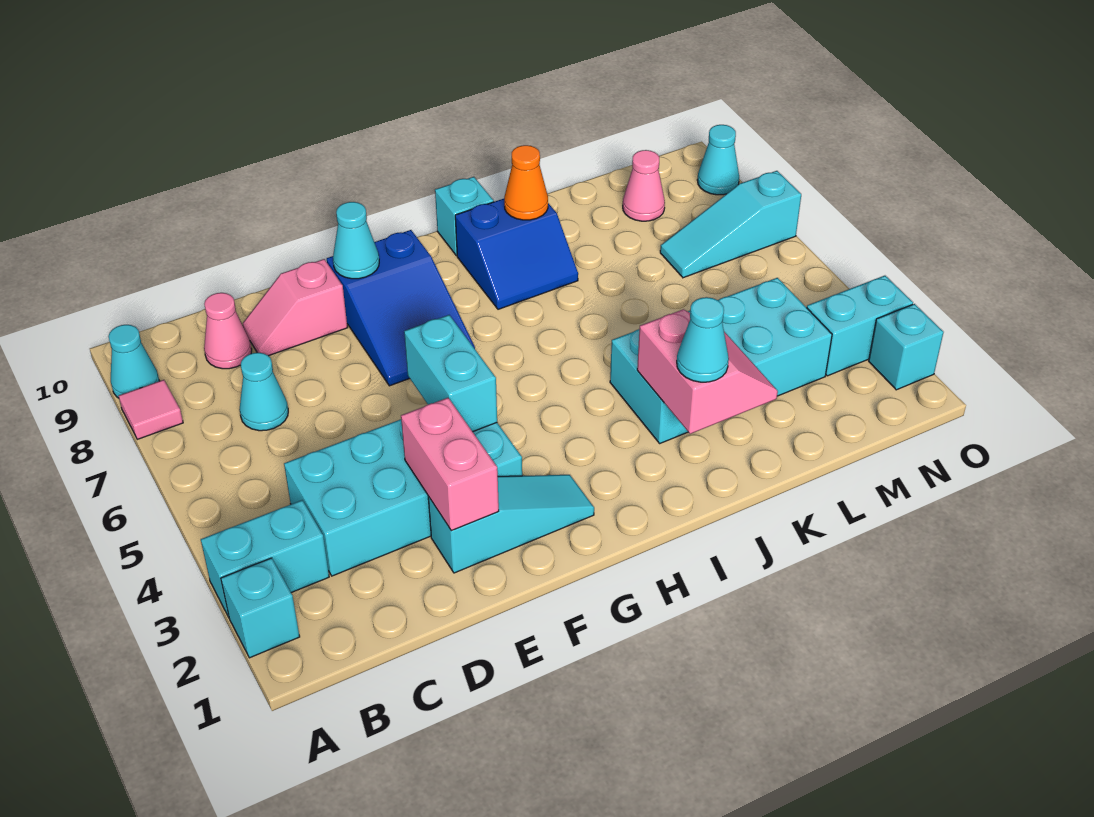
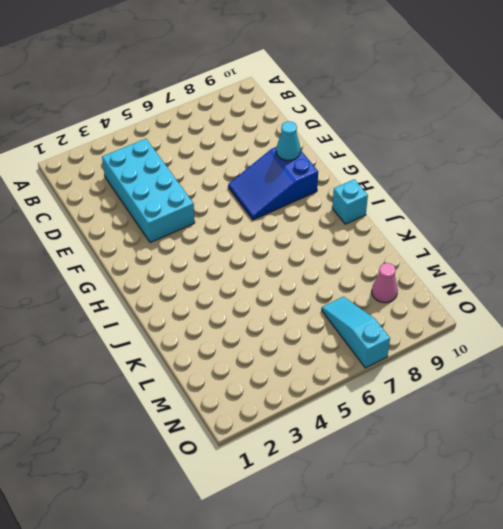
none -> cyan brick A2 level 1
none -> cyan brick A3:B3 level 1
none -> pink tile A8 level 1

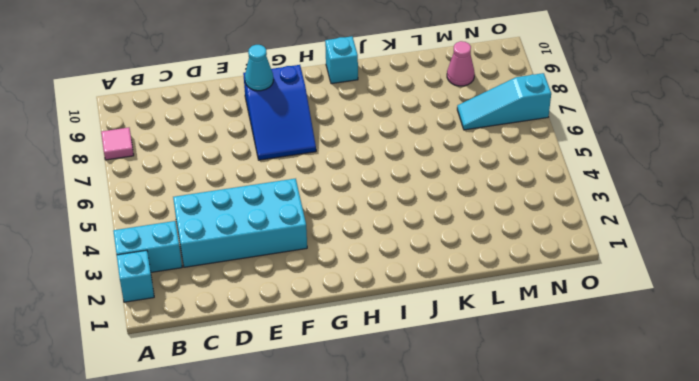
none -> cyan cone A9 level 1
none -> cyan cone C7 level 1
none -> pink cone C9 level 1

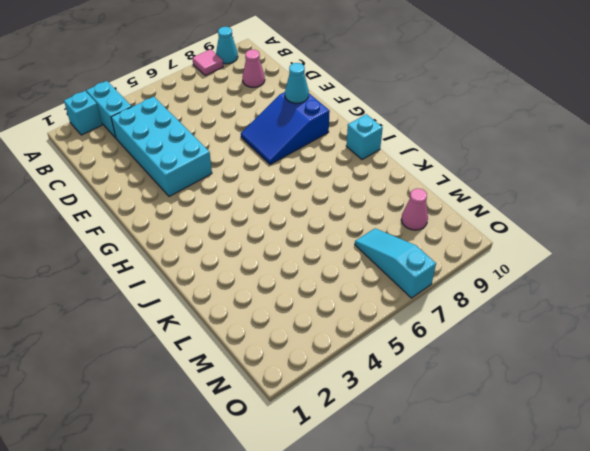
none -> cyan cone C7 level 1
none -> pink slope D9:E9 level 1 top E
none -> cyan slope E2:G2 level 1 top E

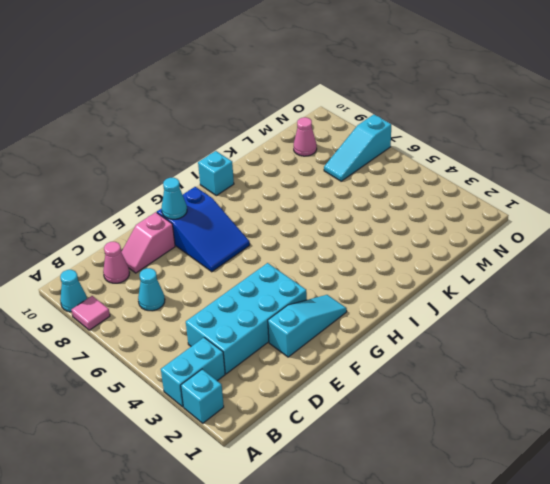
none -> blue slope I8:J9 level 1 top 9
none -> cyan brick J3:M4 level 1
none -> cyan brick N3:O3 level 1

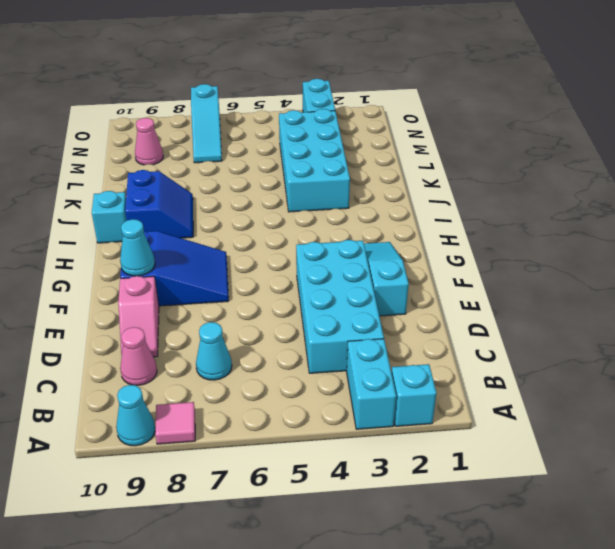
none -> cyan brick O2 level 1
none -> cyan cone O9 level 1
none -> pink brick E2:E3 level 2

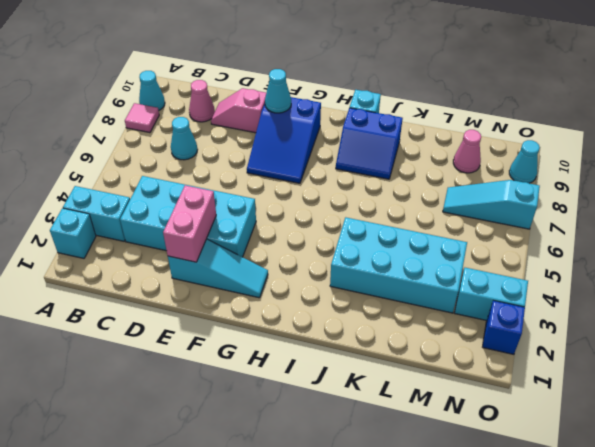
blue brick O2 level 1 -> cyan brick O2 level 1
none -> cyan brick F4:F5 level 2
none -> pink slope J2:K3 level 2 top J
none -> orange cone J9 level 2

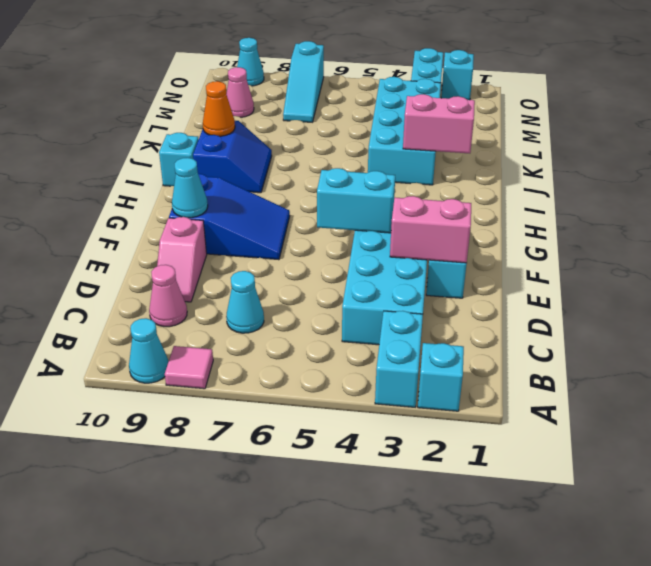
none -> cyan cone J2 level 3

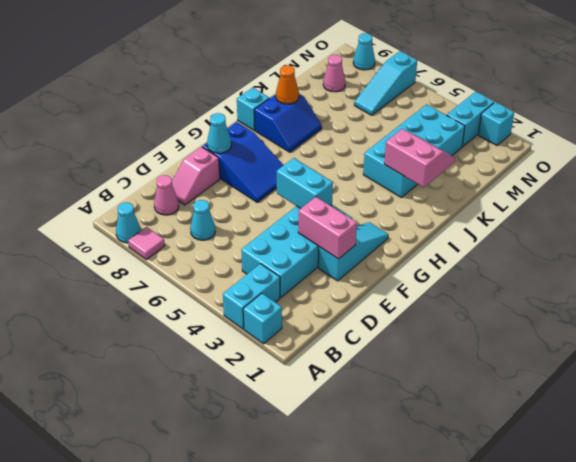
none -> cyan cone J2 level 3

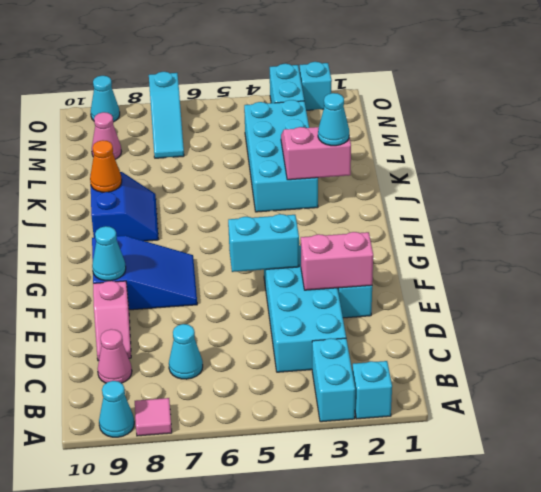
none -> cyan brick I10 level 1

